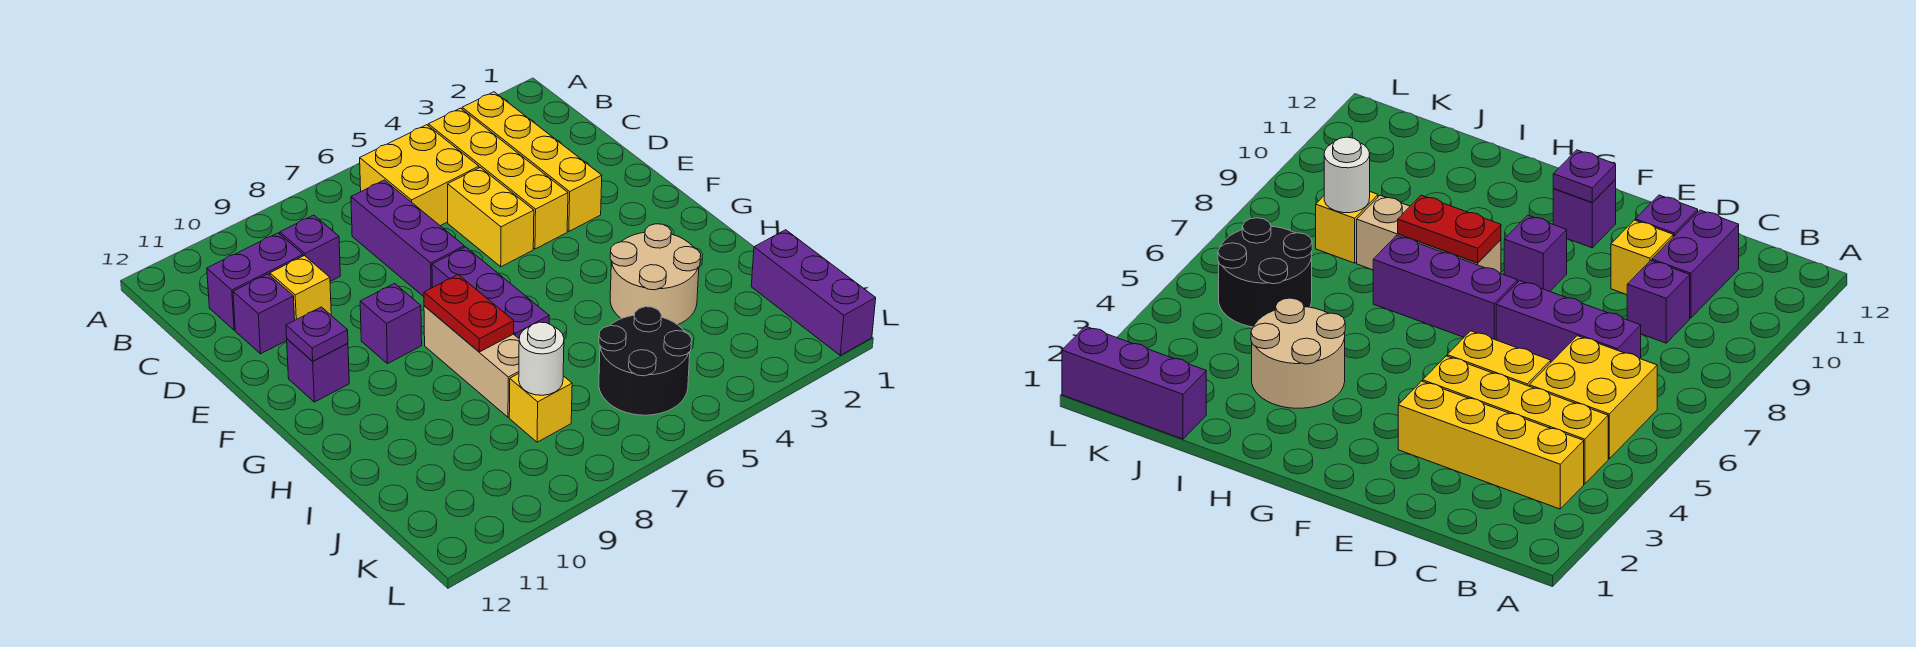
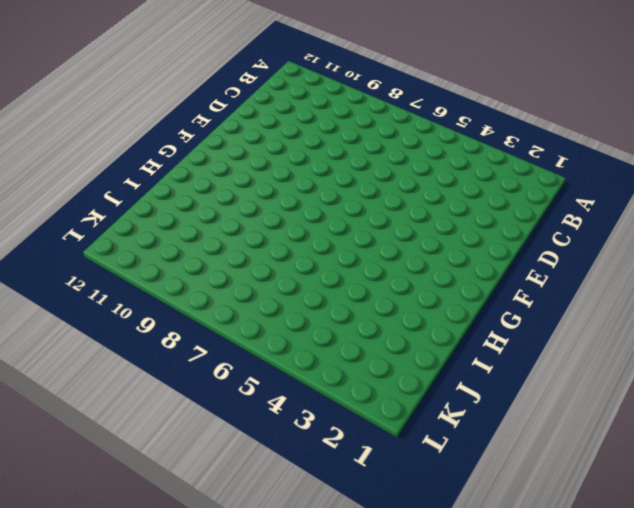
none -> yellow brick B3:E3 level 1
none -> yellow brick B4:E4 level 1
none -> yellow brick B5:C6 level 1

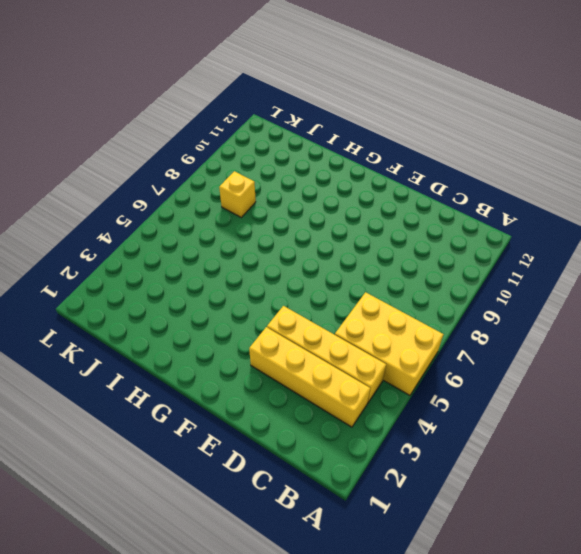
yellow brick A5:C6 level 1 -> yellow brick B5:C6 level 1
none -> purple brick C7:E7 level 1
none -> purple brick C9 level 1
none -> purple brick C10:C11 level 1

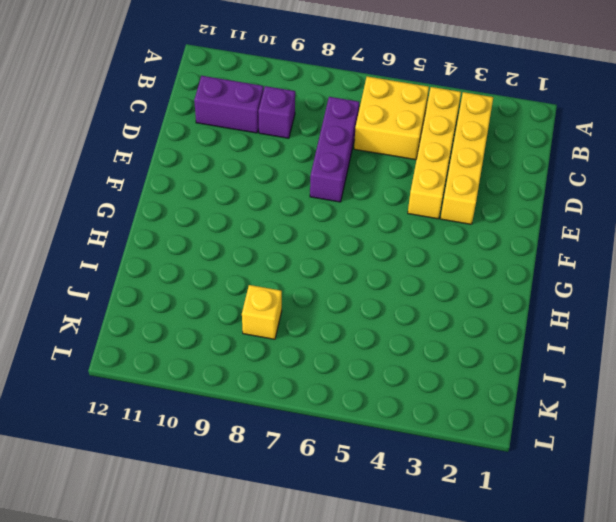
none -> yellow brick D5:E5 level 1
none -> yellow brick D10 level 1
none -> purple brick D11 level 1

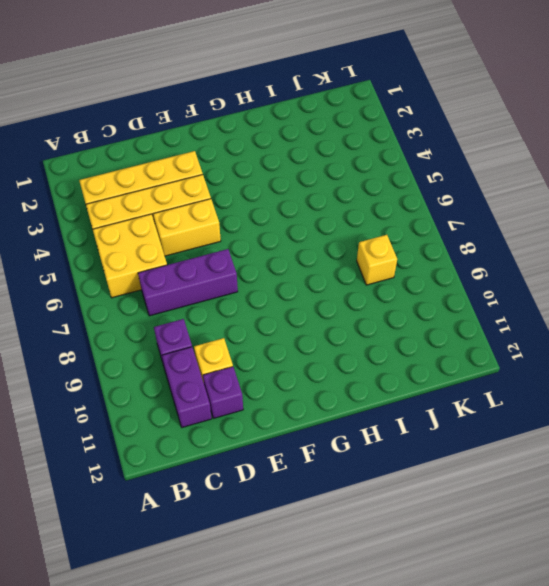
none -> purple brick F7:H7 level 1
none -> purple brick F9 level 1
none -> purple brick F11 level 1

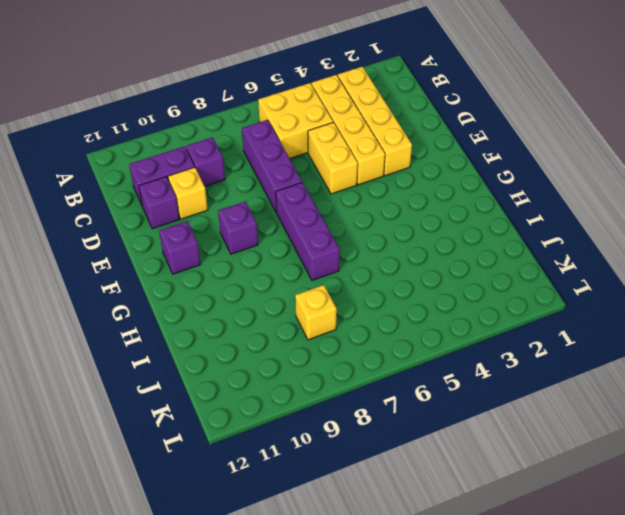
none -> tan brick G8:I8 level 1
none -> tan round brick H3:I4 level 1
none -> purple brick J1:L1 level 1

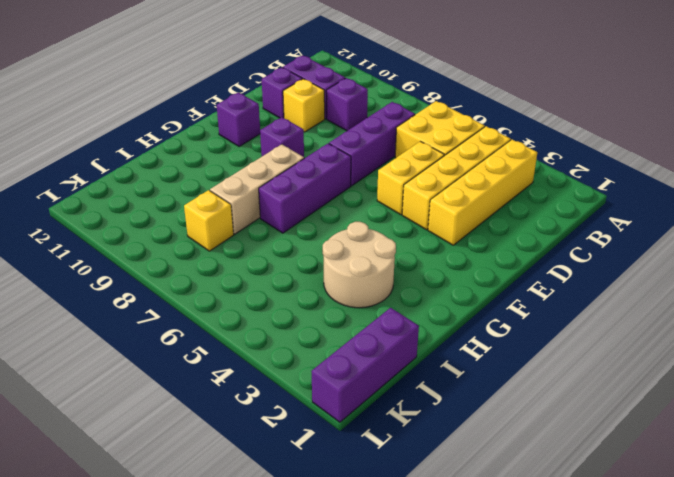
none -> black round brick J5:K6 level 1
none -> purple plate F11 level 2
none -> red plate G8:H8 level 2

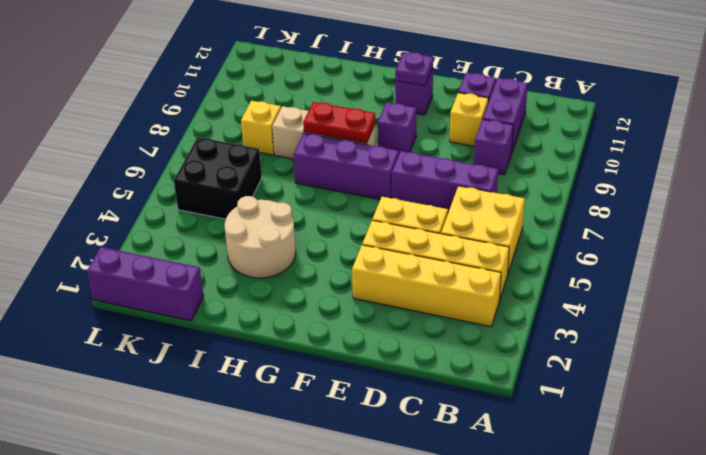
black brick J5:K6 level 1 -> black round brick J5:K6 level 1
none -> white round brick J8 level 2

